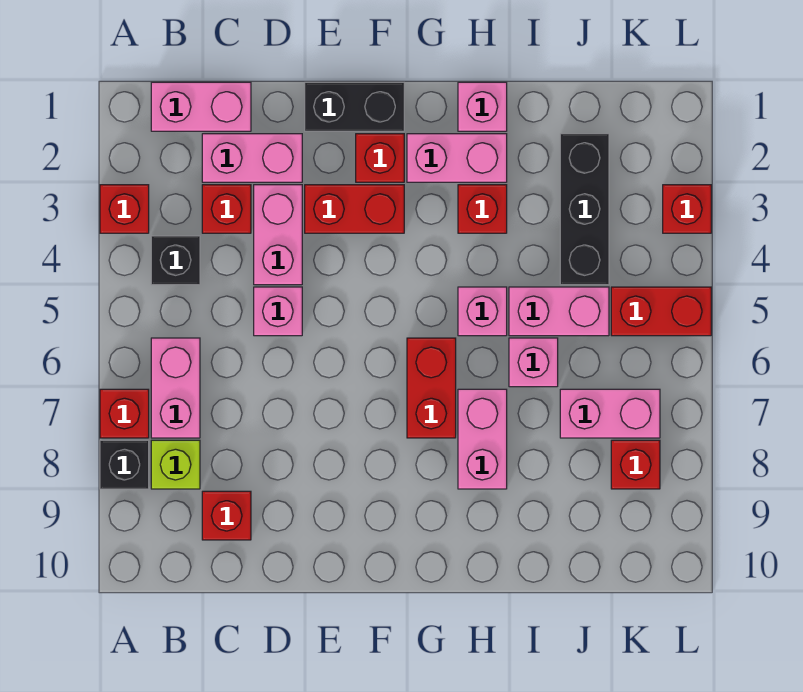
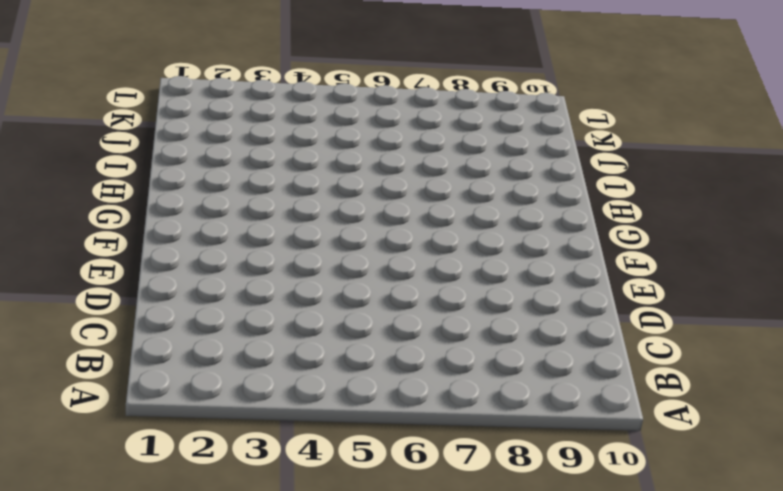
none -> red brick A3 level 1
none -> red brick A7 level 1
none -> black brick A8 level 1

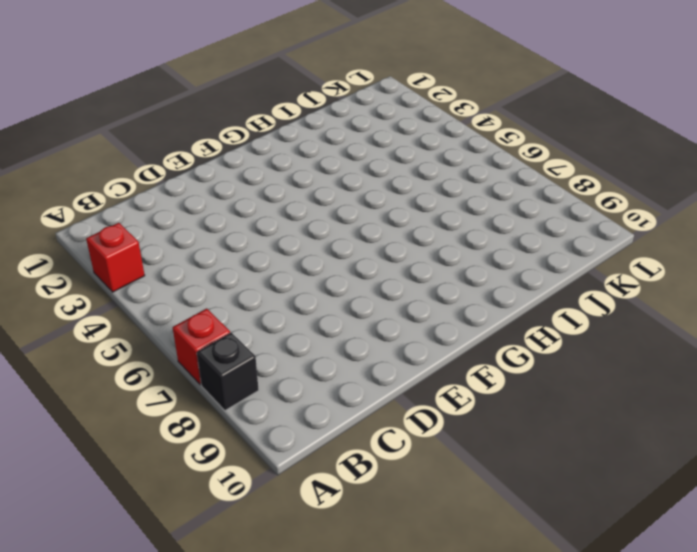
none -> pink brick B1:C1 level 1
none -> black brick B4 level 1
none -> pink brick B6:B7 level 1

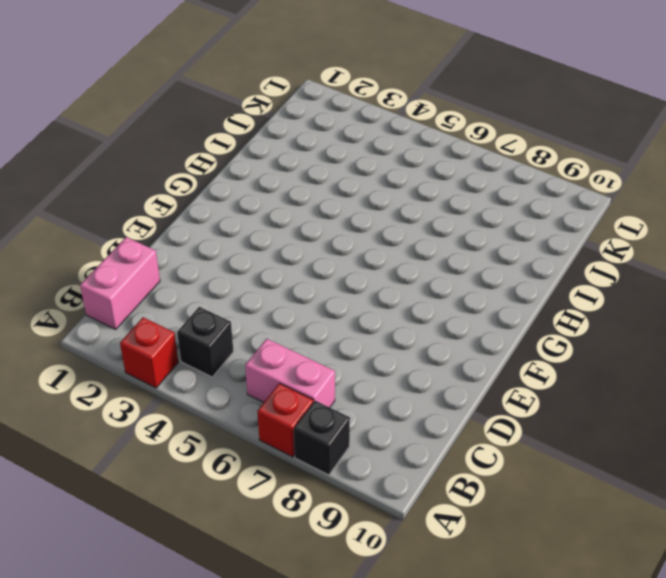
none -> lime brick B8 level 1
none -> pink brick C2:D2 level 1
none -> red brick C3 level 1

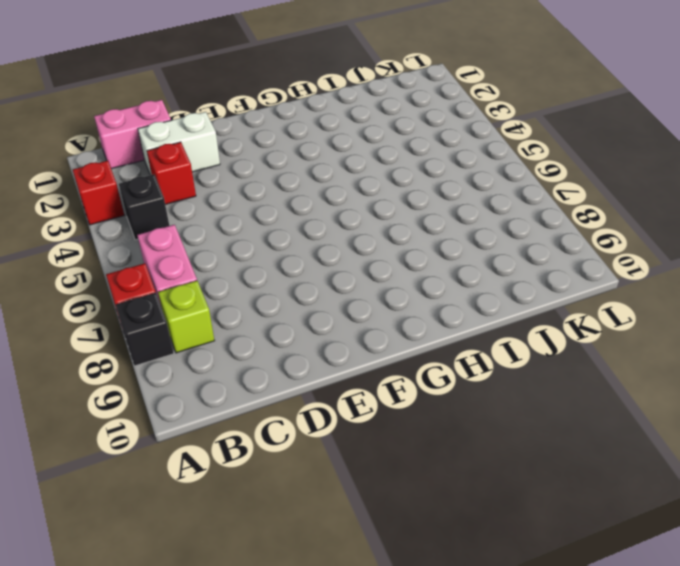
white brick C2:D2 level 1 -> pink brick C2:D2 level 1
none -> red brick C9 level 1
none -> pink brick D3:D4 level 1
none -> pink brick D5 level 1

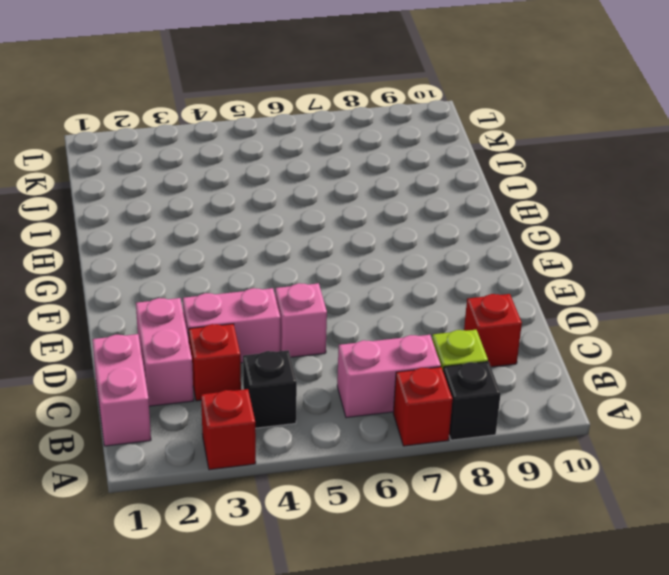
none -> black brick E1:F1 level 1
none -> red brick E3:F3 level 1
none -> red brick F2 level 1

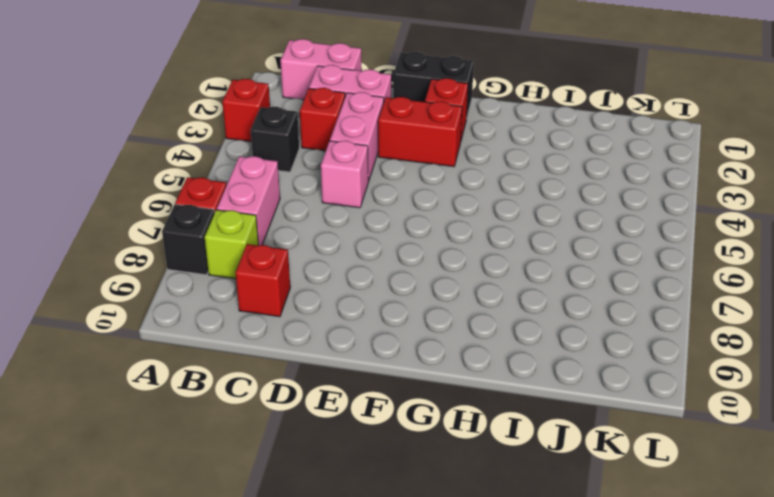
none -> pink brick G2:H2 level 1
none -> red brick G6:G7 level 1
none -> pink brick H1 level 1

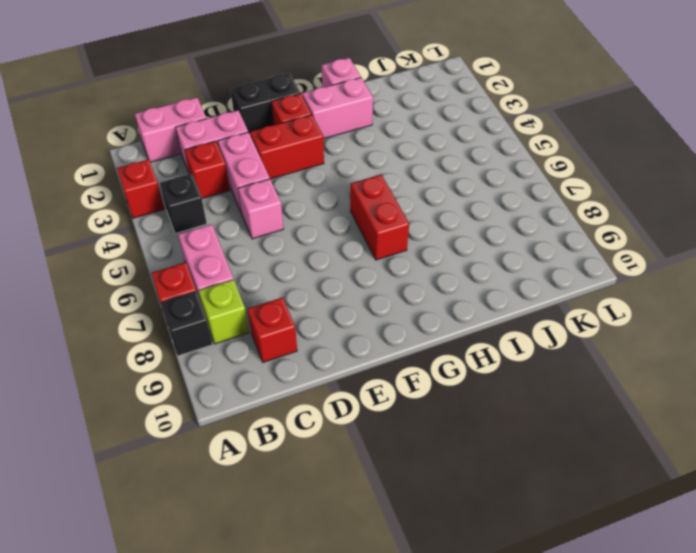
none -> red brick H3 level 1
none -> pink brick H5 level 1
none -> pink brick H7:H8 level 1

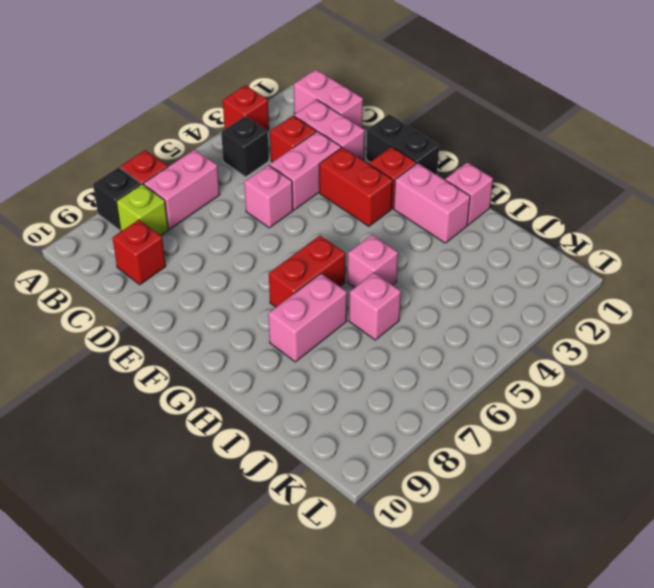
none -> red brick H3 level 1
none -> pink brick I5:J5 level 1
none -> black brick J2:J4 level 1

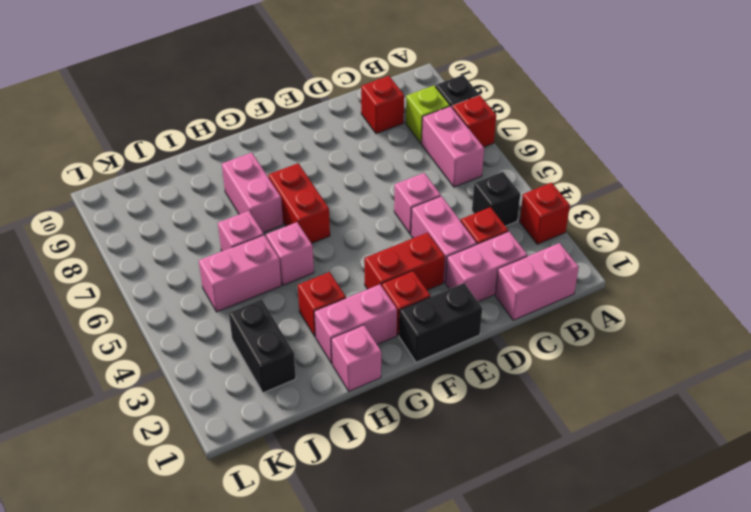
black brick J2:J3 level 1 -> black brick J2:J4 level 1
none -> pink brick J7:K7 level 1
none -> red brick K5:L5 level 1
none -> red brick K8 level 1

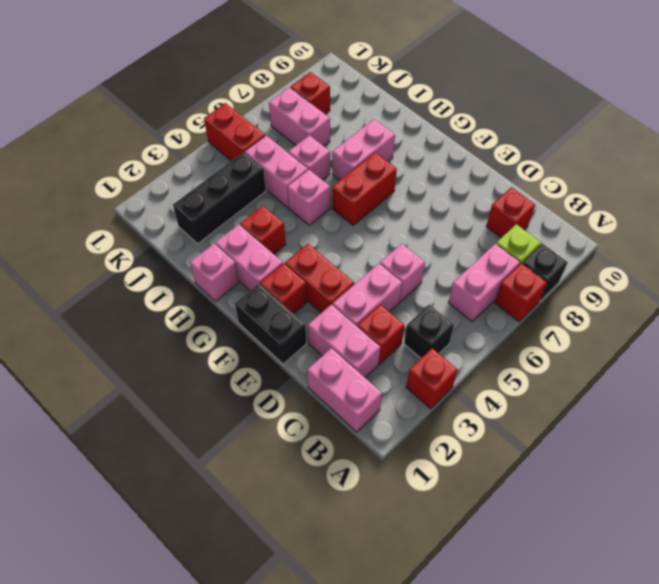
none -> red brick L3 level 1

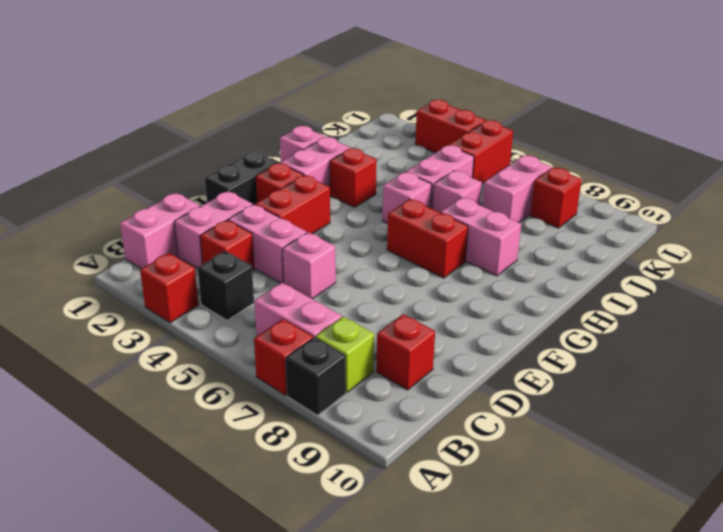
red brick L3:L4 level 1 -> red brick L3 level 1
none -> black brick J2:J4 level 1

